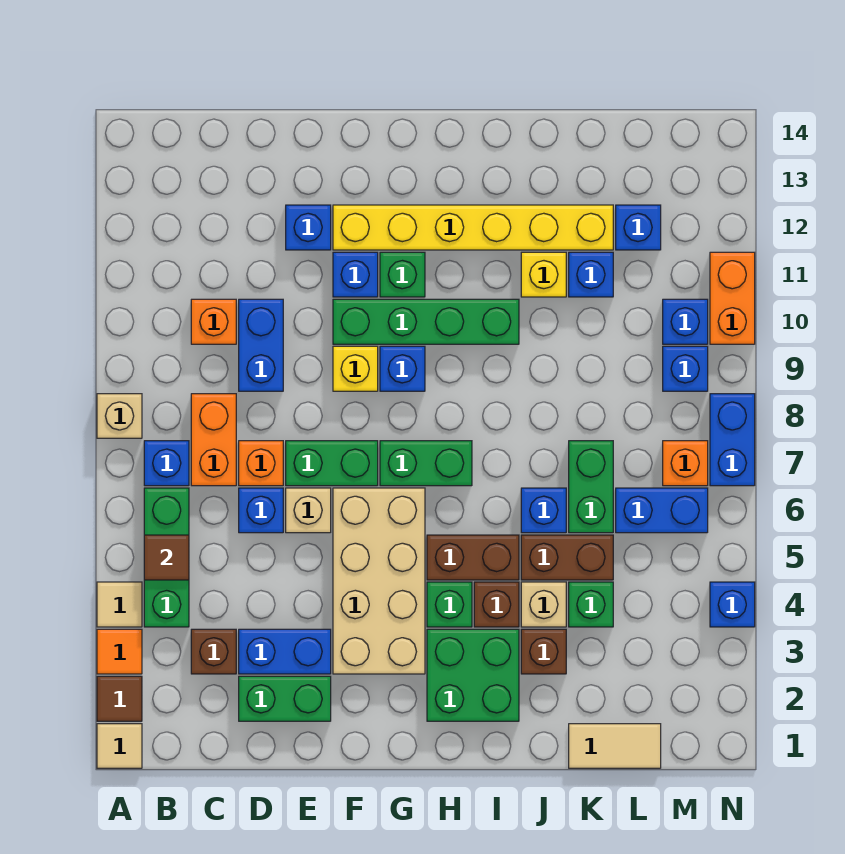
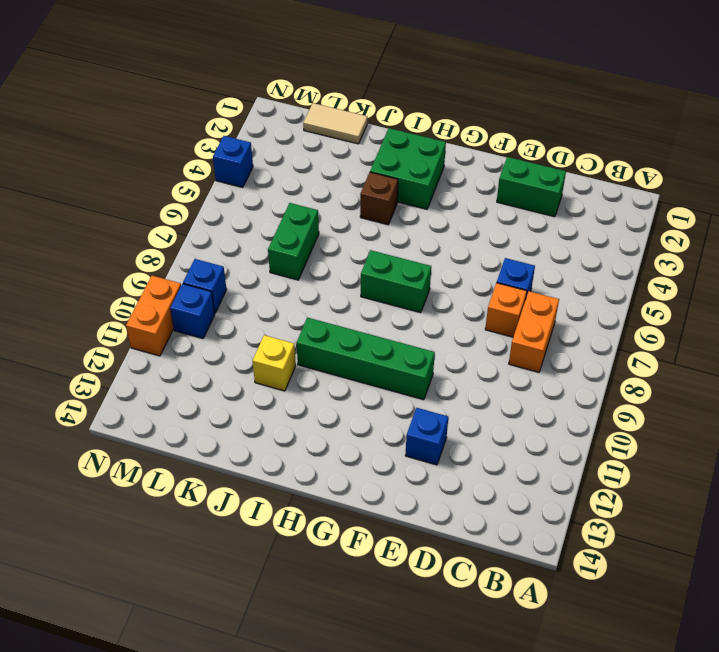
none -> tan tile A1 level 1
none -> brown tile A2 level 1
none -> orange tile A3 level 1
none -> tan tile A4 level 1

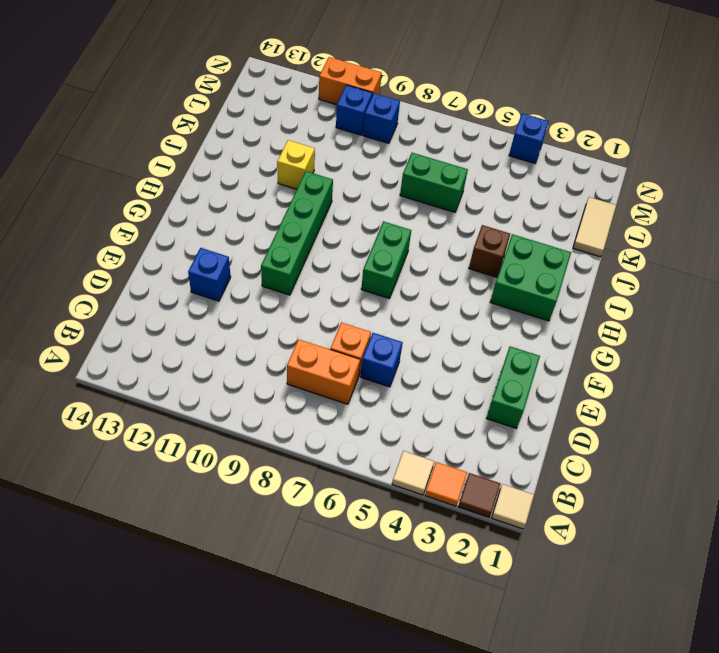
none -> tan brick A8 level 1
none -> green brick B4:B6 level 1
none -> blue brick B7 level 1
none -> brown brick C3 level 1

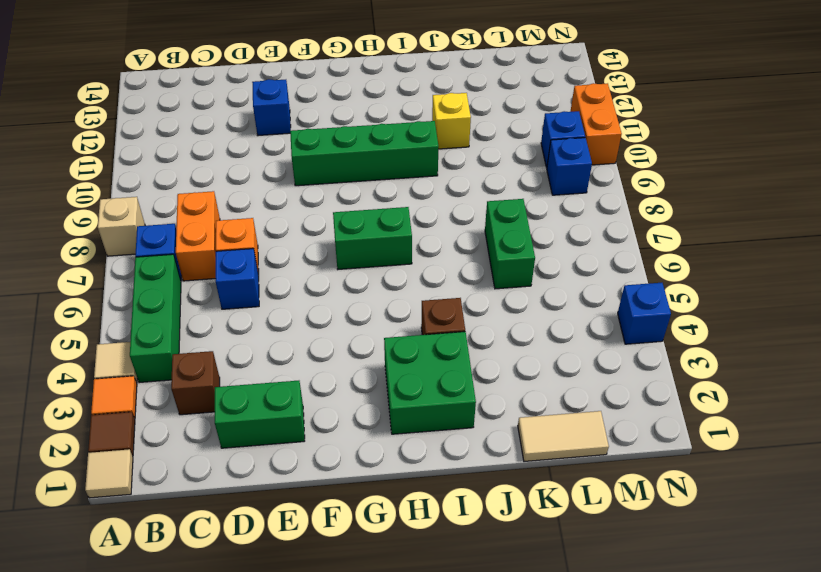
none -> orange brick C10 level 1
none -> blue brick D3:E3 level 1
none -> blue brick D9:D10 level 1
none -> tan brick E6 level 1

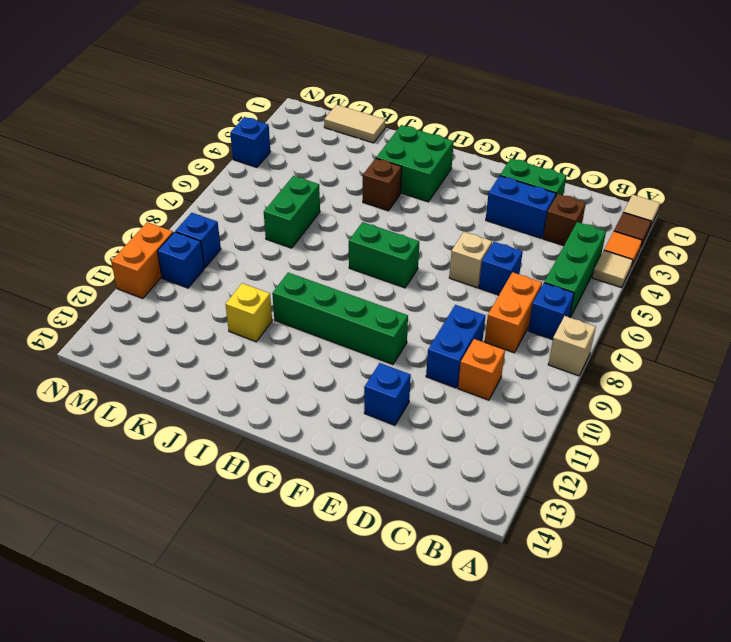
none -> orange brick D7 level 1
none -> green brick E7:F7 level 1
none -> tan brick F3:G6 level 1
none -> yellow brick F9 level 1

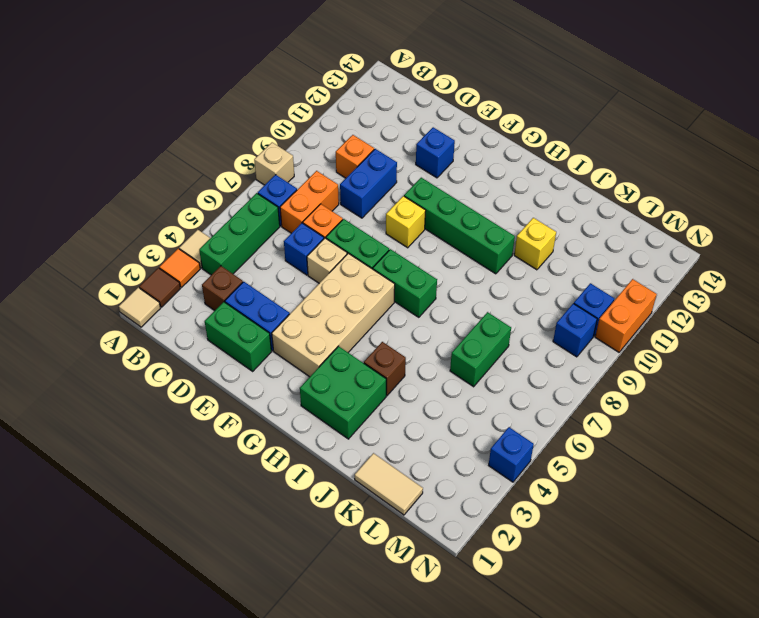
none -> blue brick F11 level 1
none -> yellow brick F12:K12 level 1
none -> blue brick G9 level 1
none -> green brick G11 level 1

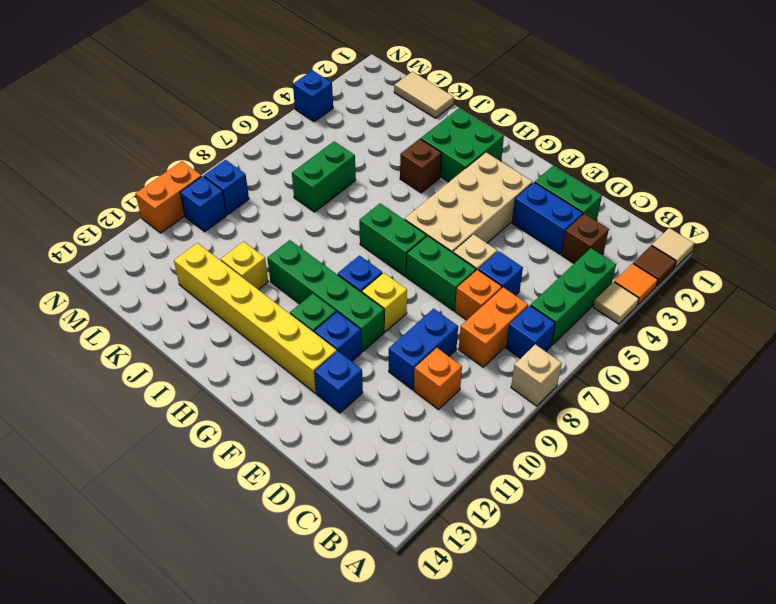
none -> green brick H4 level 1
none -> brown brick H5:I5 level 1
none -> brown brick J3 level 1
none -> tan brick J4 level 1

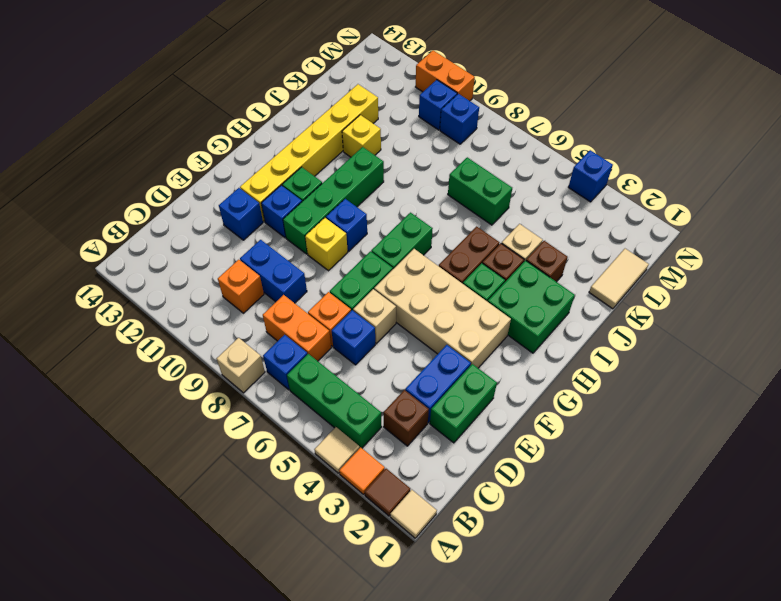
none -> brown brick J5:K5 level 1
none -> blue brick J6 level 1
none -> green brick K4 level 1
none -> blue brick K11 level 1

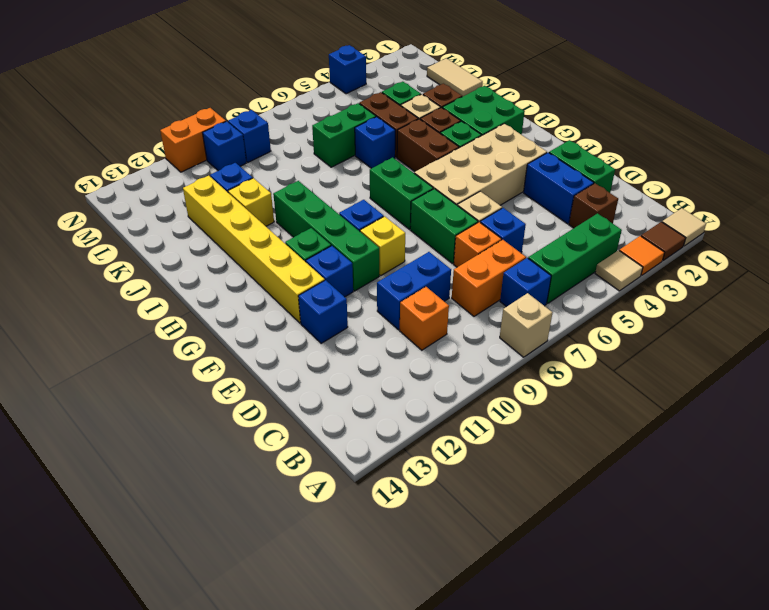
none -> blue brick L6:M6 level 1
none -> blue brick L12 level 1
none -> orange brick M7 level 1
none -> blue brick N7:N8 level 1

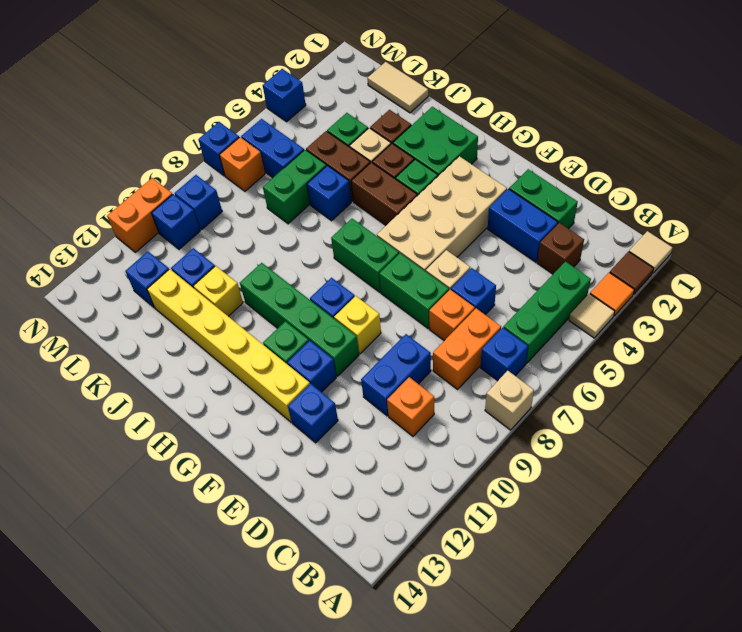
blue brick N7 level 1 -> blue brick N7:N8 level 1
none -> brown tile B5 level 2

